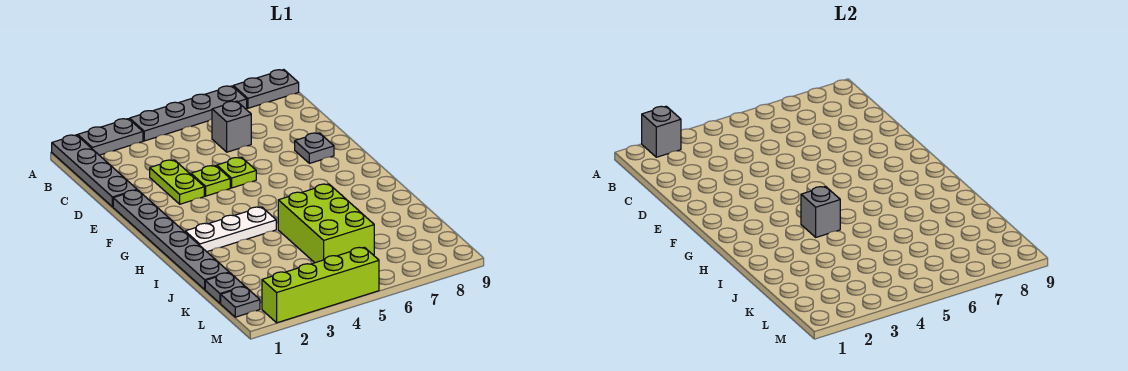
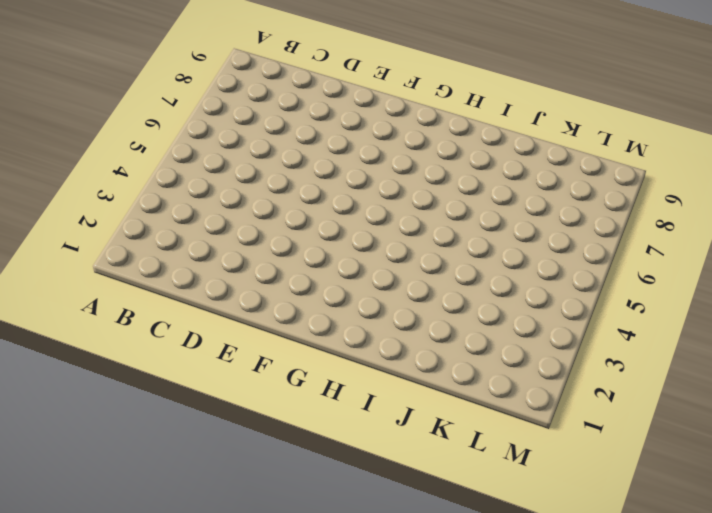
none -> grey plate A1:D1 level 1
none -> grey plate A2:A3 level 1
none -> grey plate A4:A7 level 1

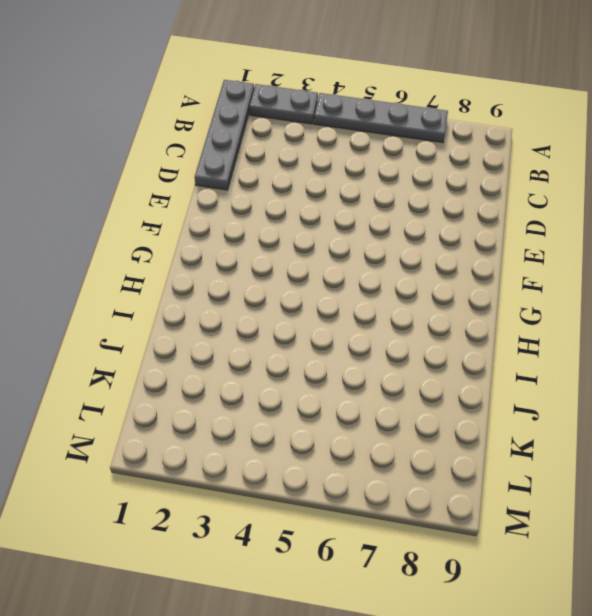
none -> grey plate A8:A9 level 1
none -> grey brick C6 level 1
none -> lime plate D3:E3 level 1

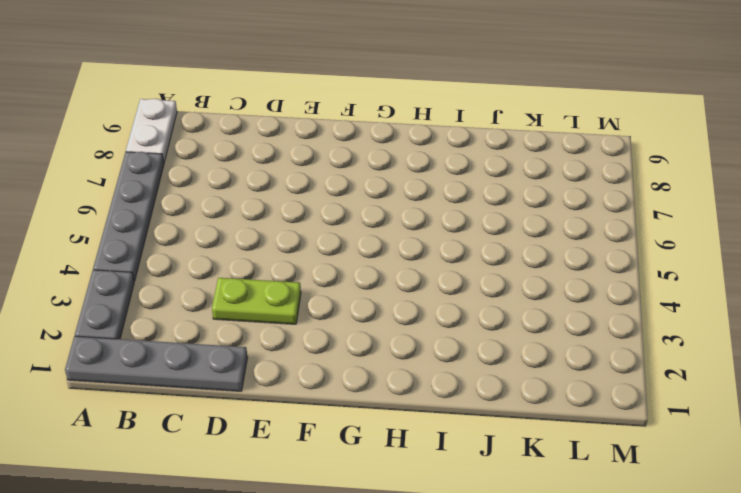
white plate A8:A9 level 1 -> grey plate A8:A9 level 1
none -> grey brick C6 level 1
none -> grey plate E1:J1 level 1
none -> lime plate E4 level 1

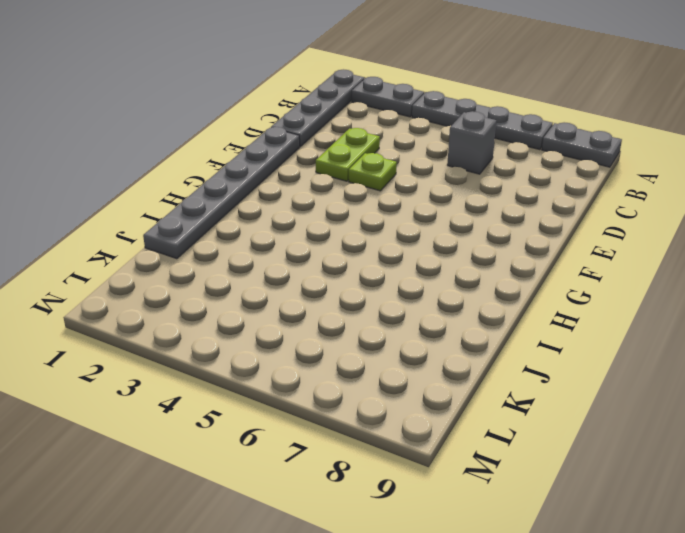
none -> lime plate E5 level 1
none -> grey plate E8 level 1
none -> white plate H2:H4 level 1

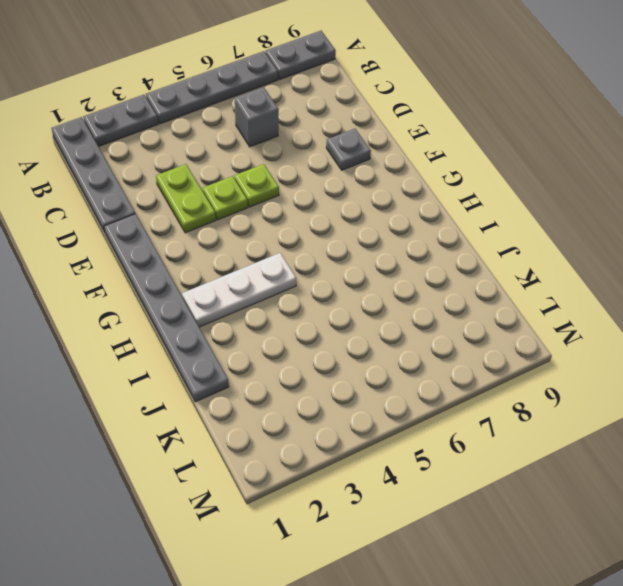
none -> lime brick I5:K6 level 1
none -> grey plate K1 level 1
none -> grey plate L1 level 1

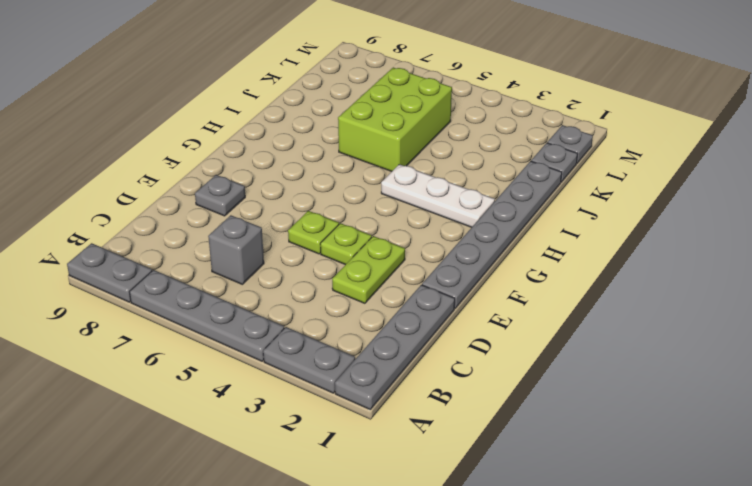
none -> lime brick M2:M5 level 1
none -> grey brick A2 level 2
none -> grey brick H4 level 2

